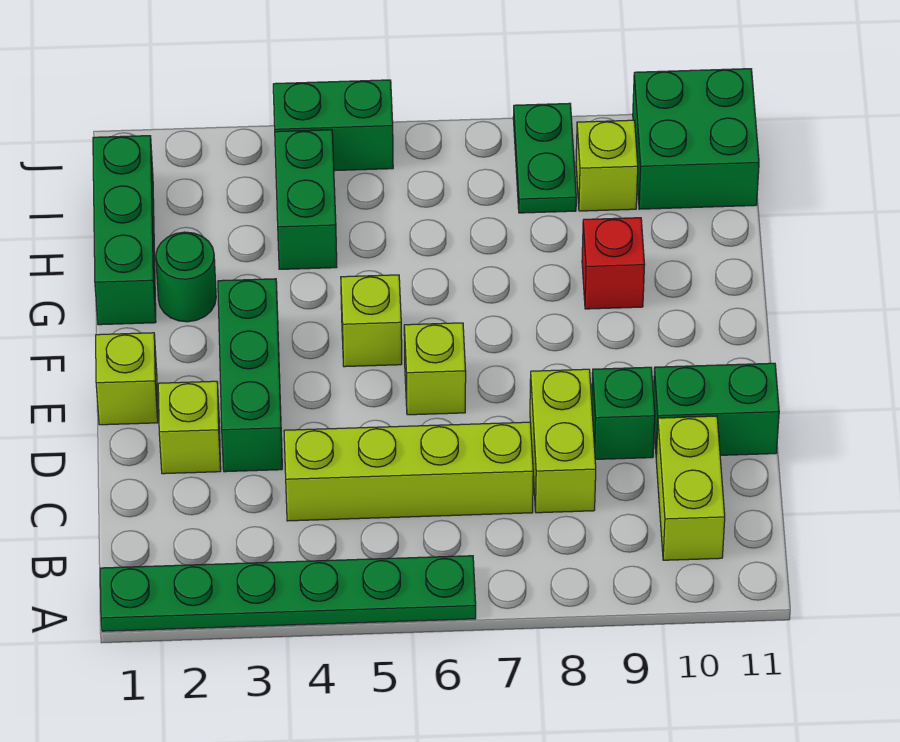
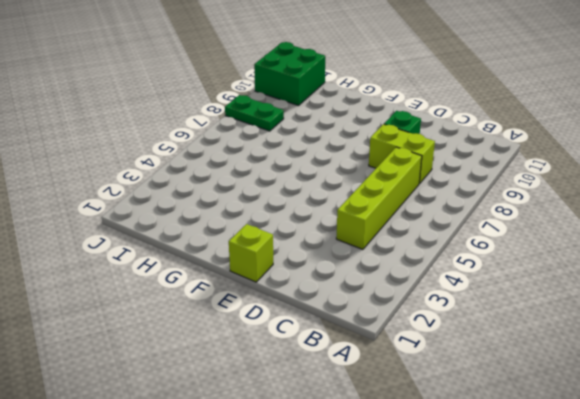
none -> green plate A1:A6 level 1
none -> lime brick B10:C10 level 1
none -> lime brick D2 level 1

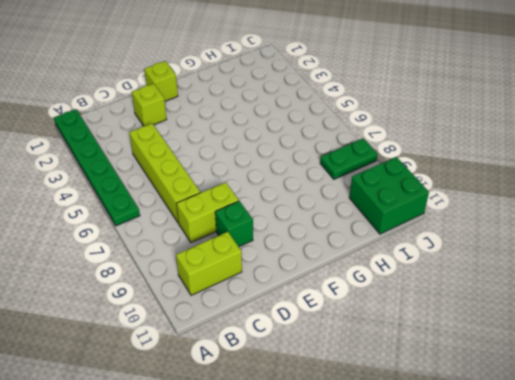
none -> green brick D3:F3 level 1
none -> green brick D10:D11 level 1
none -> lime brick E6 level 1

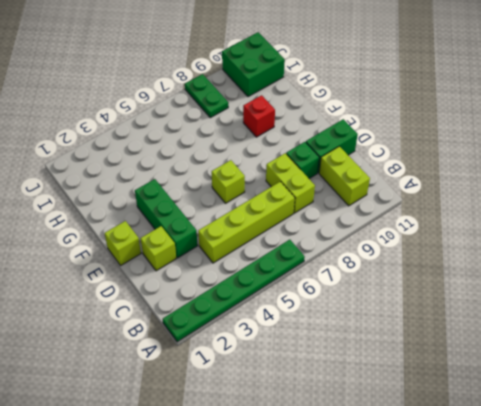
none -> lime brick F5 level 1
none -> green brick G1:I1 level 1
none -> green round brick G2 level 1

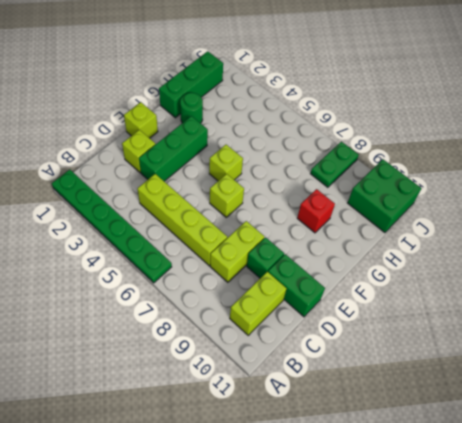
none -> green brick H4:I4 level 1
none -> lime brick I9 level 1
none -> green brick J4:J5 level 1

